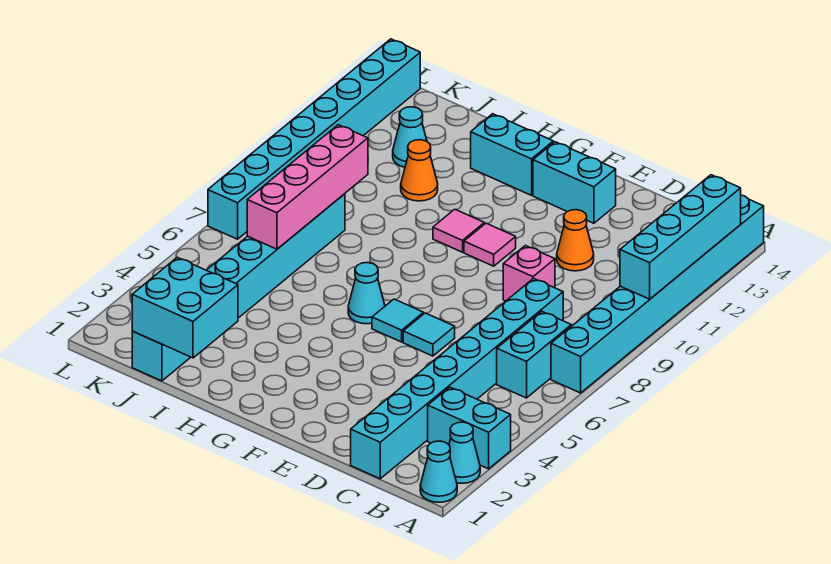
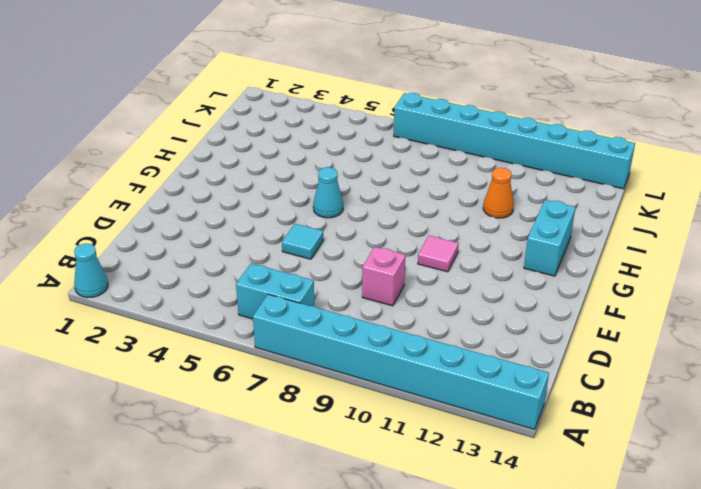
none -> cyan cone A2 level 1
none -> cyan brick A3:B3 level 1
none -> cyan brick C1:C8 level 1

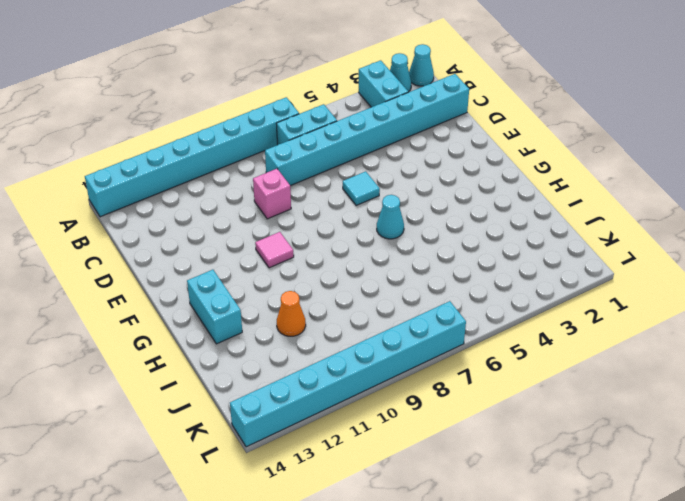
none -> orange cone D11 level 1
none -> cyan brick E13:F13 level 1
none -> cyan tile F6 level 1

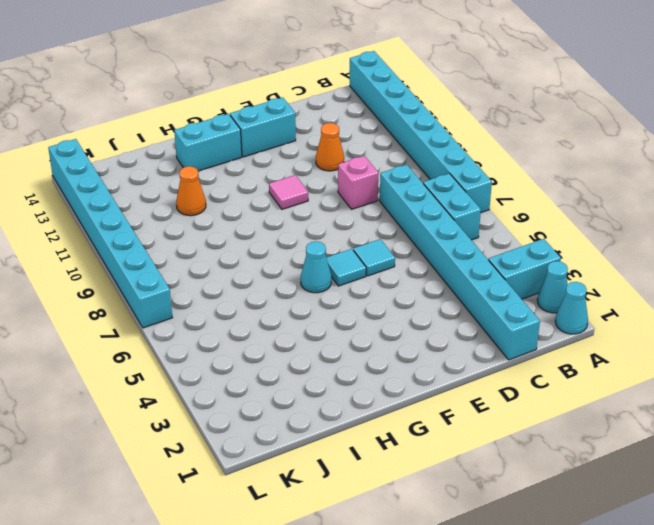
none -> pink tile G10 level 1
none -> cyan brick J1:J8 level 1
none -> cyan cone J12 level 1

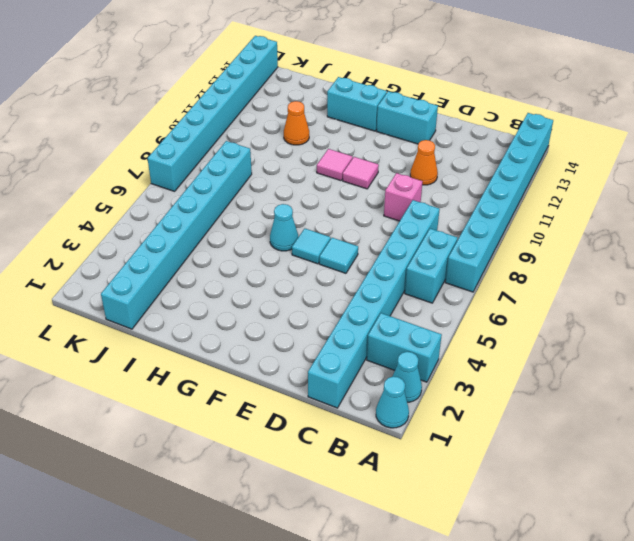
none -> cyan cone J12 level 1
none -> cyan brick A10:A13 level 2
none -> cyan brick I1:J2 level 2

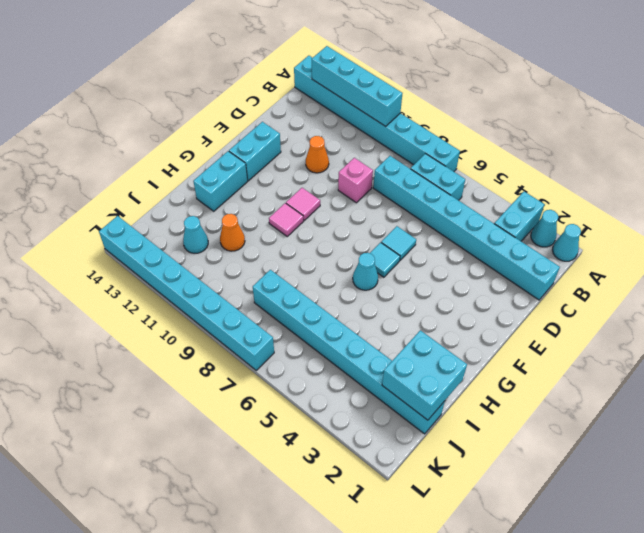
none -> pink brick J6:J9 level 2

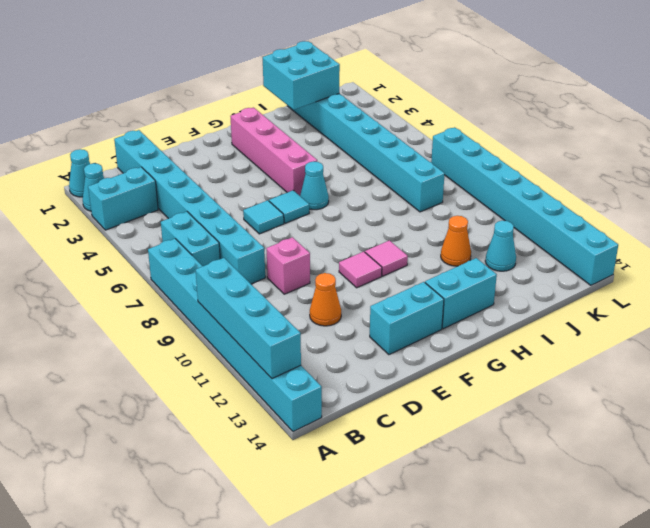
pink brick G2:G5 level 1 -> pink brick J6:J9 level 2

